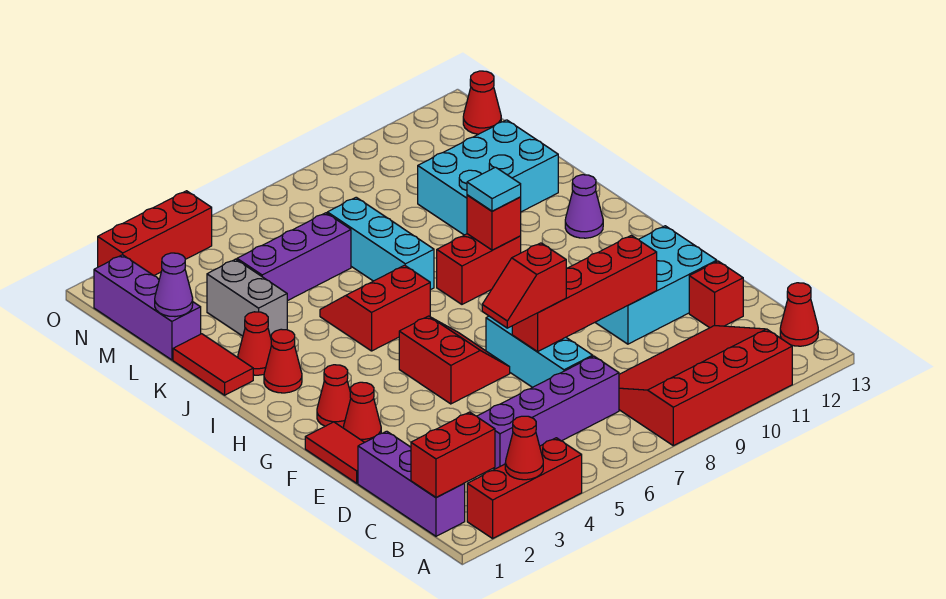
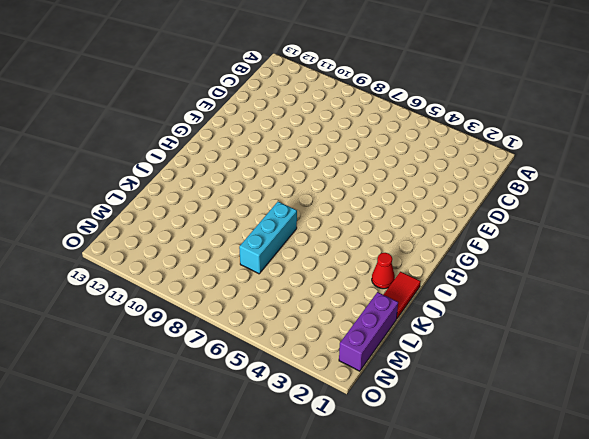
none -> red brick A2:A4 level 1
none -> red slope A8:C11 level 1 top A
none -> purple brick B1:D1 level 1
none -> red cone B13 level 1

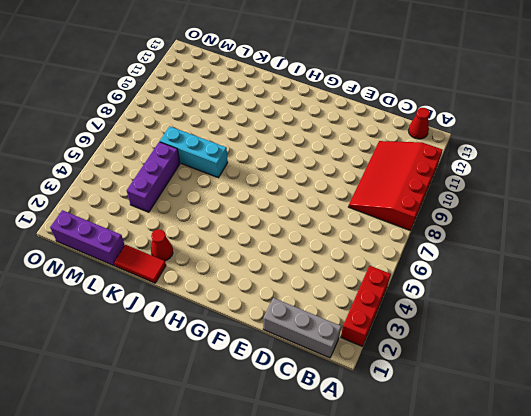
grey brick B1:D1 level 1 -> purple brick B1:D1 level 1
none -> purple brick C4:C7 level 1
none -> cyan brick D7:F7 level 1
none -> red brick D12 level 1
none -> red tile E1:F1 level 1

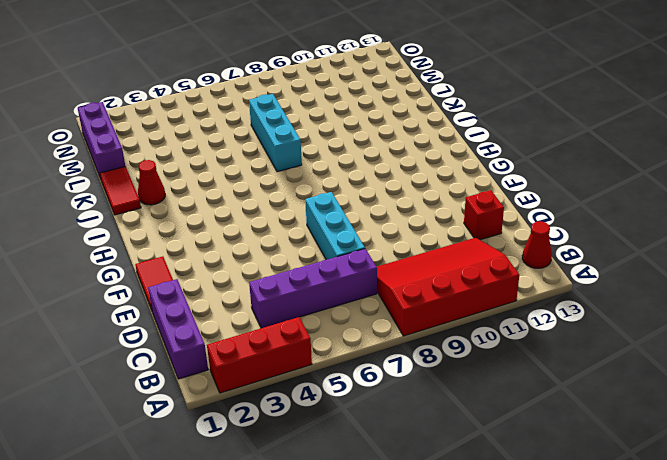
none -> cyan brick E10:F12 level 1
none -> red cone F2 level 1
none -> red slope F5:G6 level 1 top 5
none -> red cone G2 level 1

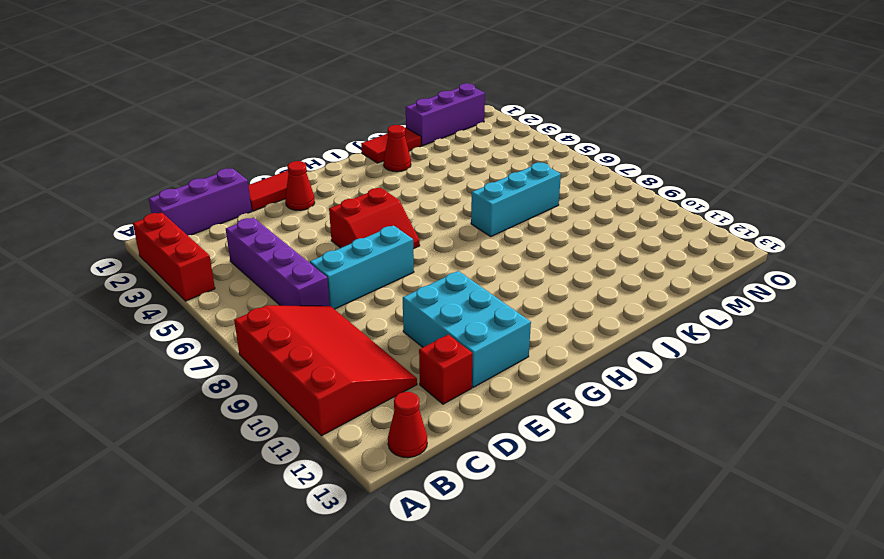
none -> red cone G2 level 1
none -> red cone I2 level 1
none -> red slope I5:J6 level 1 top I
none -> red brick I8:I9 level 1

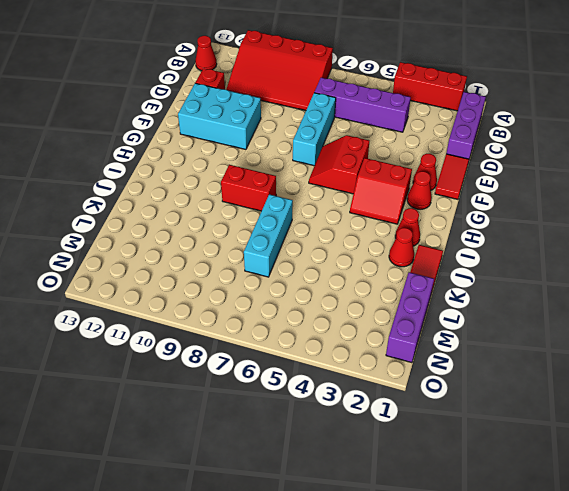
red slope G3:H4 level 1 top G -> red slope I5:J6 level 1 top I
none -> purple cone I12 level 1
none -> grey brick K3:L3 level 1
none -> cyan brick K10:L12 level 1
none -> purple brick L4:L6 level 1

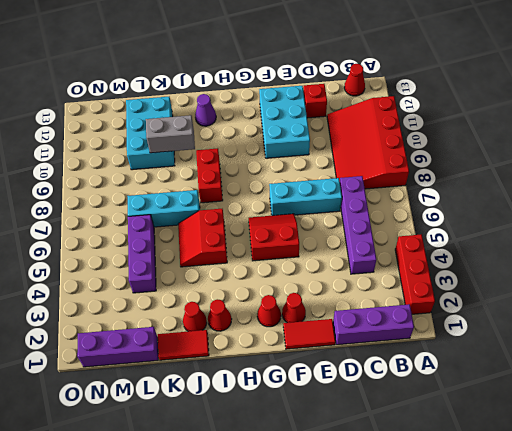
grey brick J10:K10 level 2 -> grey brick K3:L3 level 1
none -> red cone N13 level 1
none -> red brick O2:O4 level 1
none -> red cone A3 level 2
none -> red brick B1:B2 level 2

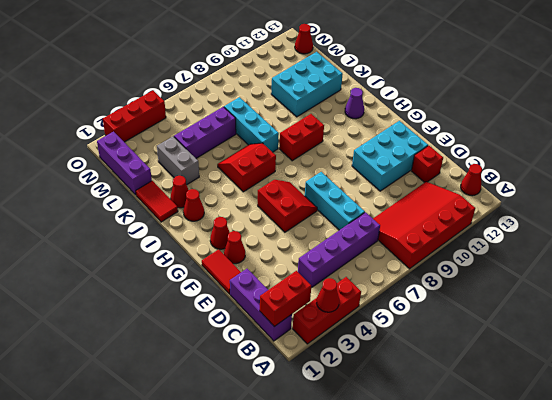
none -> red brick E7:E10 level 2
none -> red brick I9 level 2
none -> purple cone L1 level 2
none -> red slope E6:E7 level 3 top 7

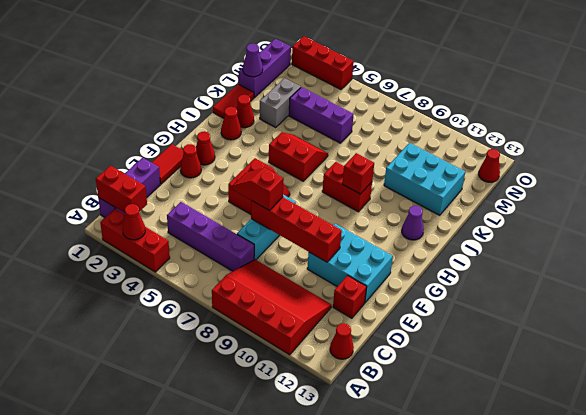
none -> cyan brick J7:L7 level 1
none -> cyan tile I9 level 3

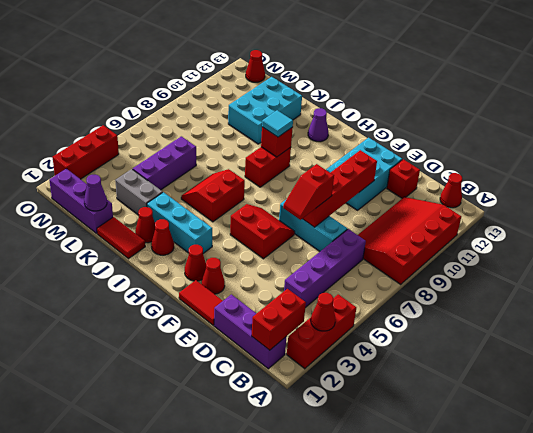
cyan brick H3:J3 level 1 -> cyan brick J7:L7 level 1

